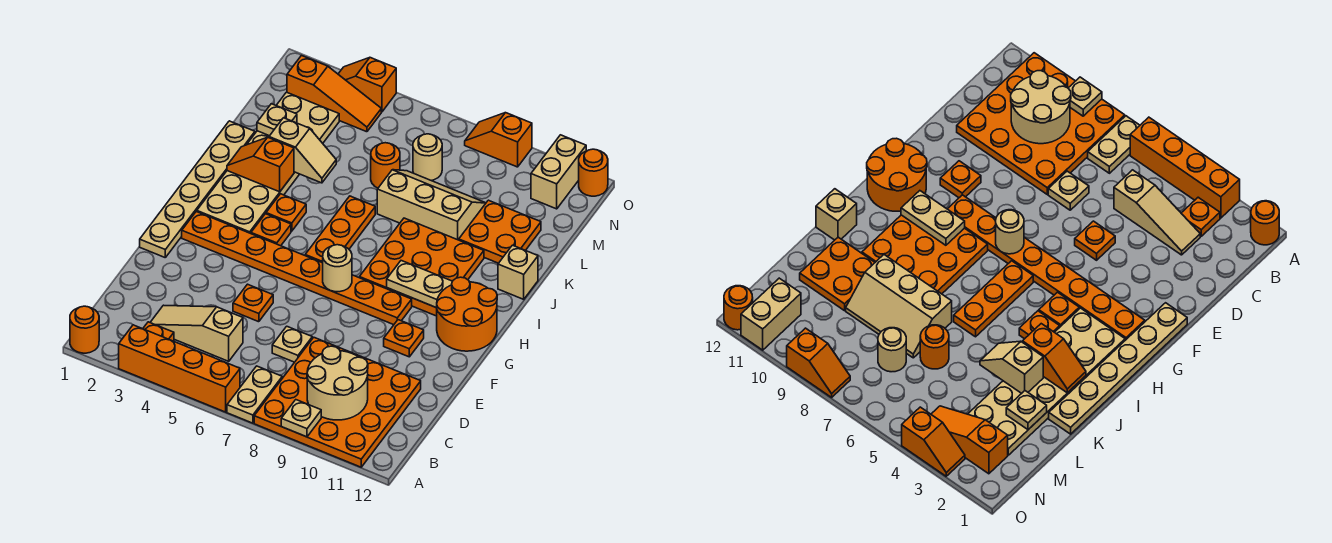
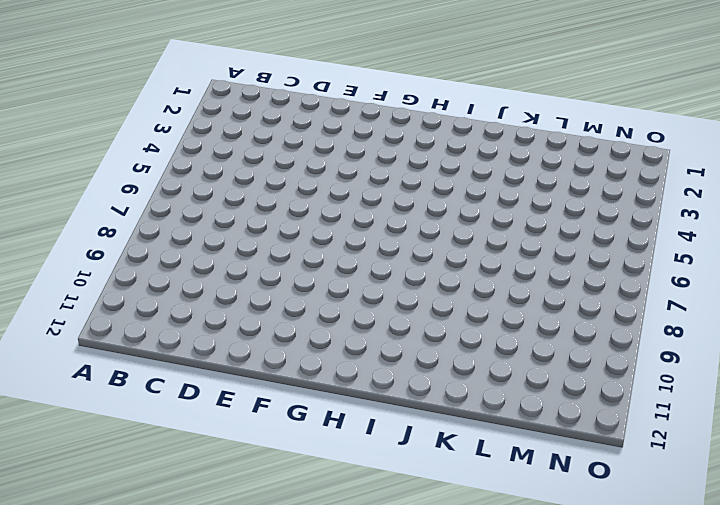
none -> orange round brick A1 level 1
none -> orange brick A3:A6 level 1
none -> tan plate A7:B7 level 1
none -> orange plate A8:D11 level 1

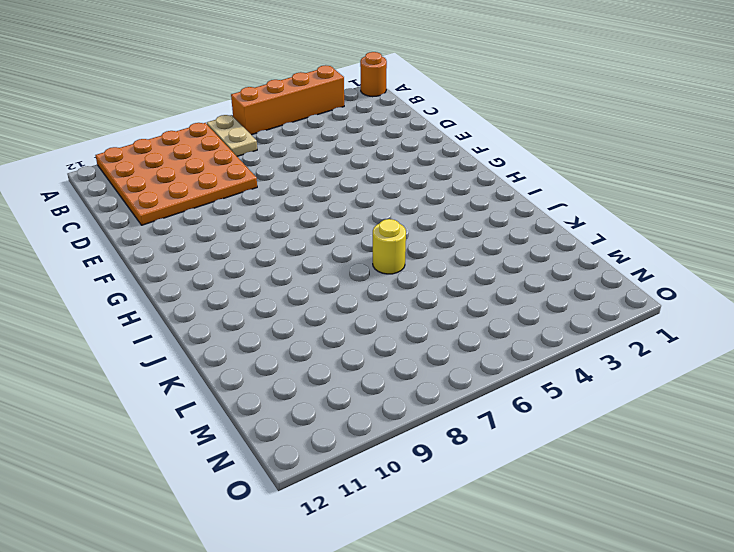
yellow round brick J6 level 1 -> orange plate H6:J6 level 1
none -> orange plate B3 level 1
none -> tan slope C3:C5 level 1 top 5
none -> tan plate D7 level 1
none -> orange plate E5 level 1

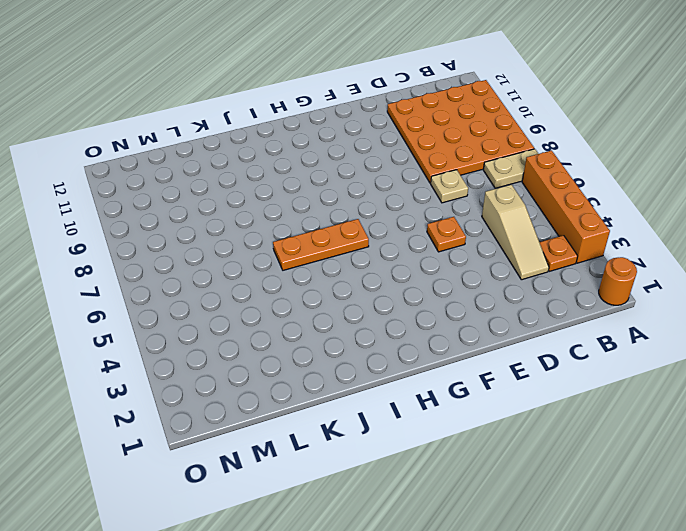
none -> tan plate F1:K1 level 1
none -> orange plate F10 level 1
none -> orange plate G2:G9 level 1
none -> orange round brick G11:H12 level 1

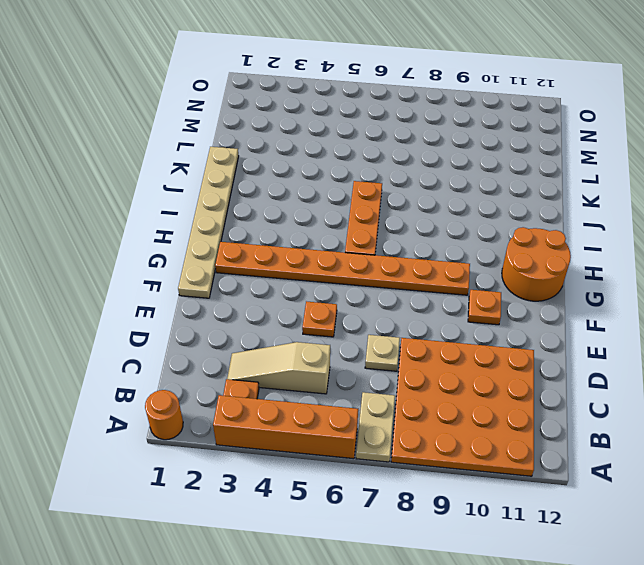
none -> tan plate H2:M3 level 1
none -> orange plate H4 level 1
none -> orange plate H8:J10 level 1
none -> orange plate I4 level 1

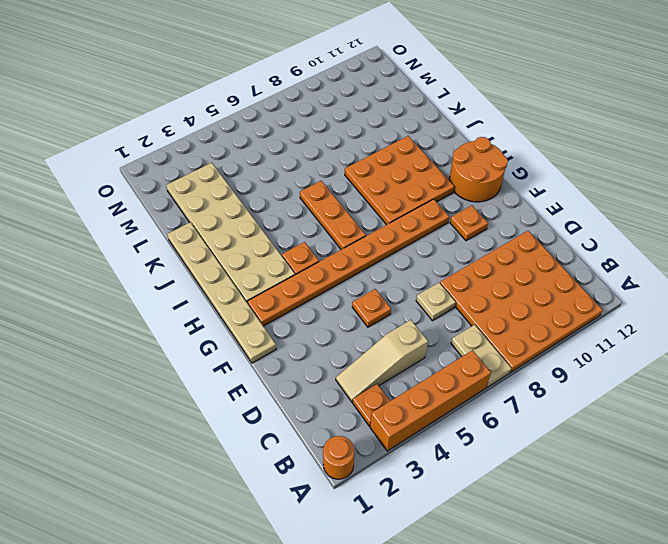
none -> orange plate I4 level 1
none -> tan brick J12 level 1
none -> tan slope K7:L9 level 1 top K
none -> orange plate K10:L11 level 1

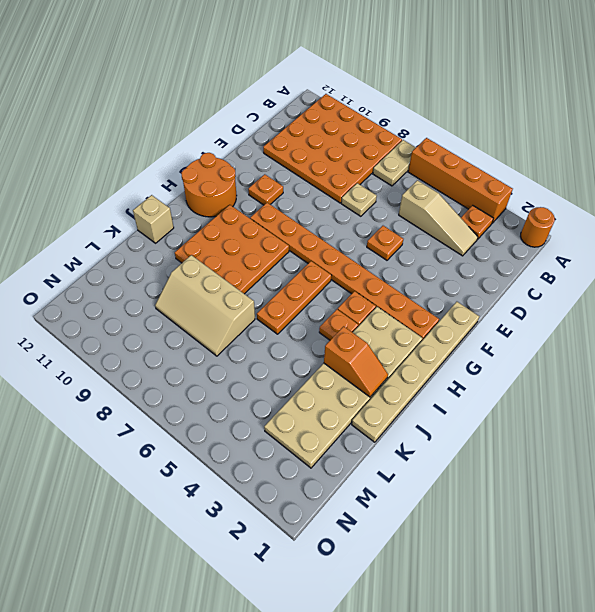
none -> orange plate K10:L11 level 1
none -> orange round brick L6 level 1
none -> tan round brick M7 level 1
none -> orange slope N2:N4 level 1 top 2

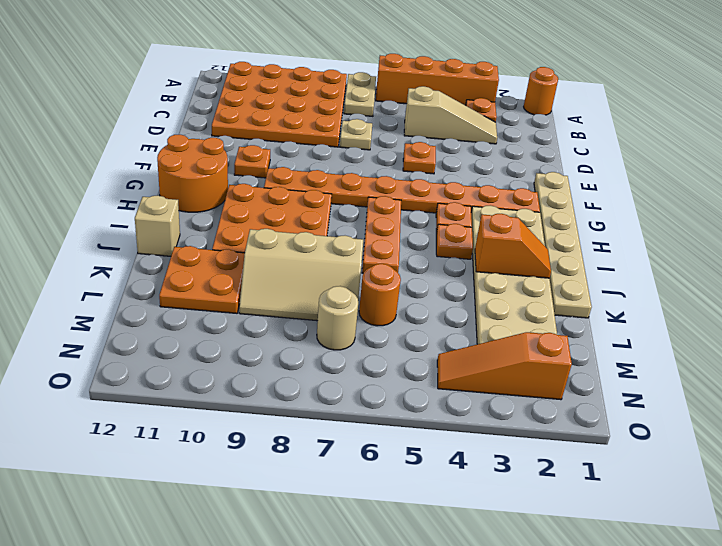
none -> tan brick N11:O11 level 1
none -> orange slope O3:O4 level 1 top 4
none -> orange slope O8:O9 level 1 top 9
none -> orange round brick O12 level 1

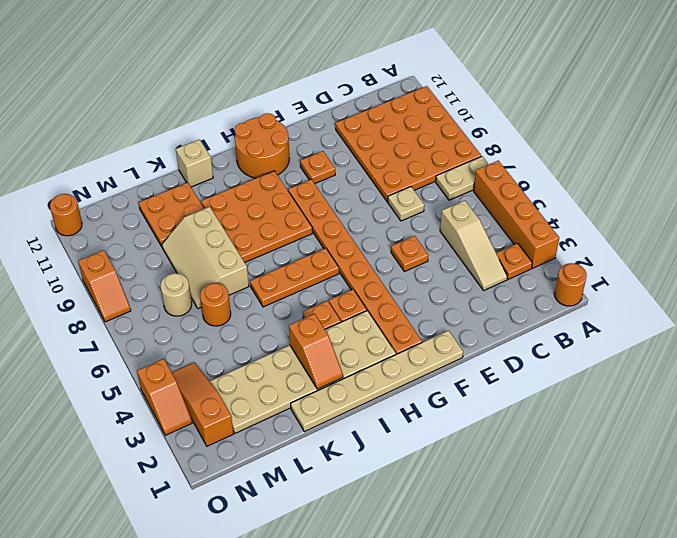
none -> tan brick N11:O11 level 1
none -> tan plate A9 level 2
none -> tan round brick B9:C10 level 2
none -> tan round brick G7 level 2

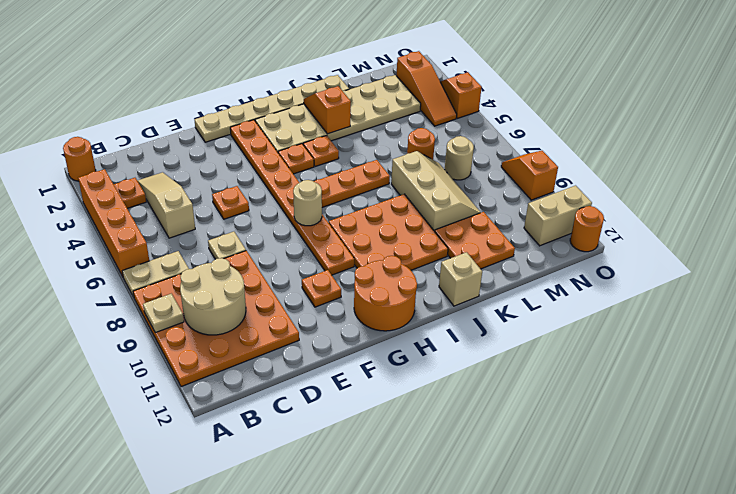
none -> tan plate H9:H10 level 2
none -> tan slope K3:K4 level 2 top 3
none -> tan plate L2 level 2

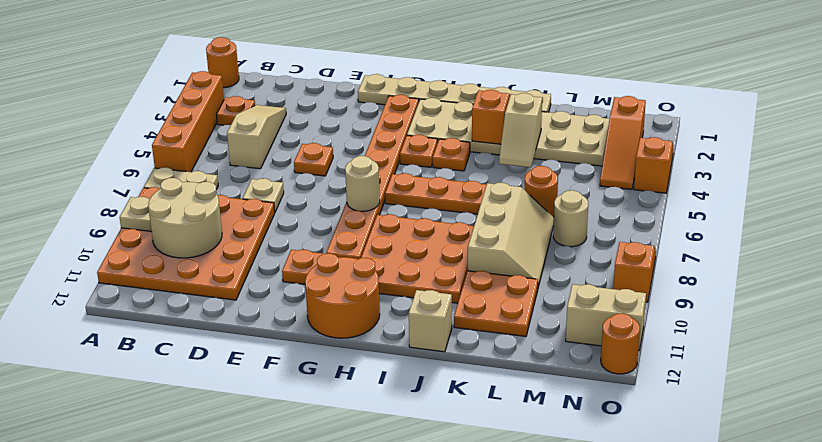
none -> tan plate H9:H10 level 2
none -> tan plate L2 level 2

